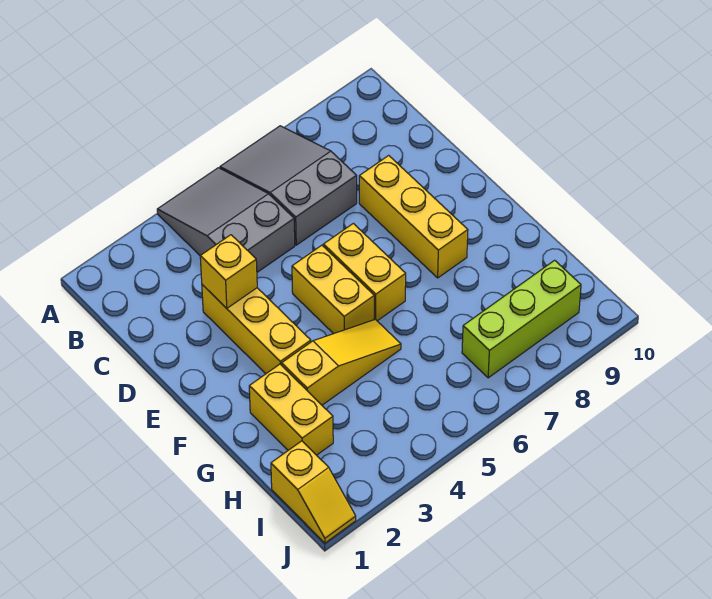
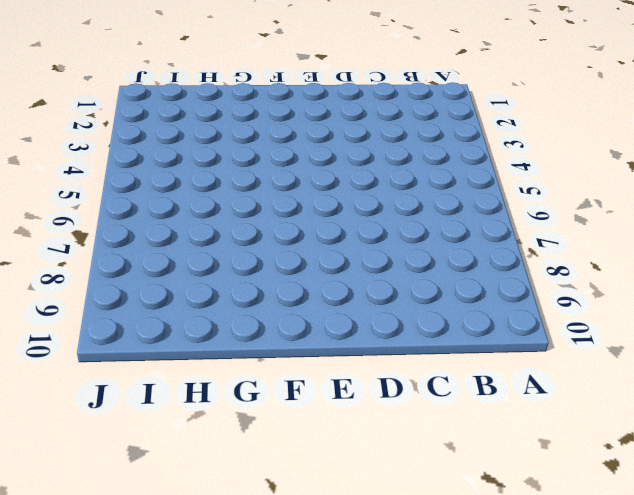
none -> grey slope A4:C5 level 1 top C
none -> grey slope A6:C7 level 1 top C

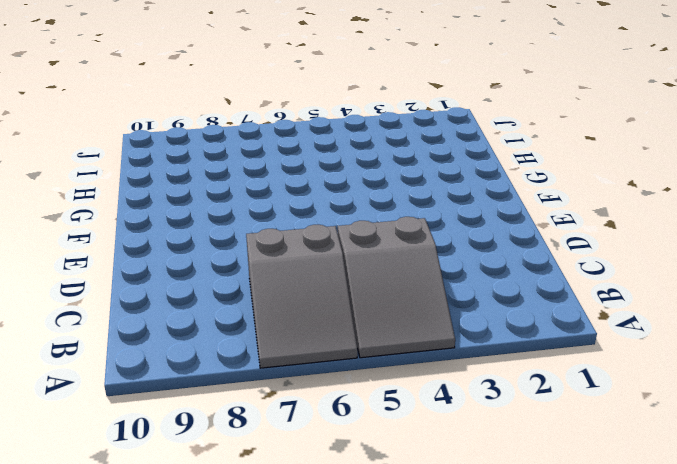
none -> yellow brick D3:F3 level 1
none -> yellow brick D8:F8 level 1

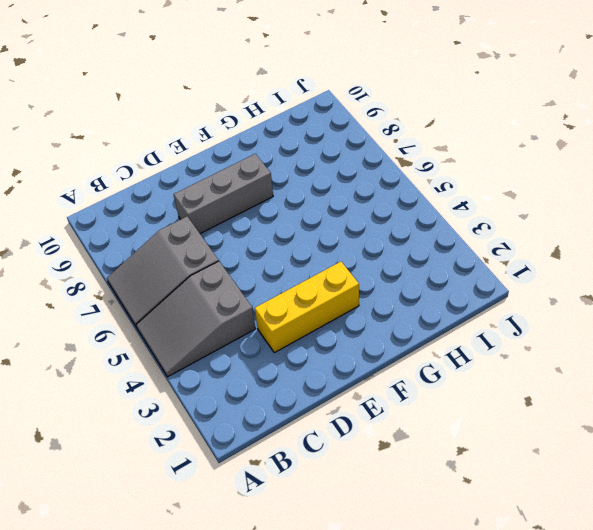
grey brick D8:F8 level 1 -> yellow brick D8:F8 level 1
none -> yellow brick E5:F5 level 1
none -> yellow brick E6:F6 level 1

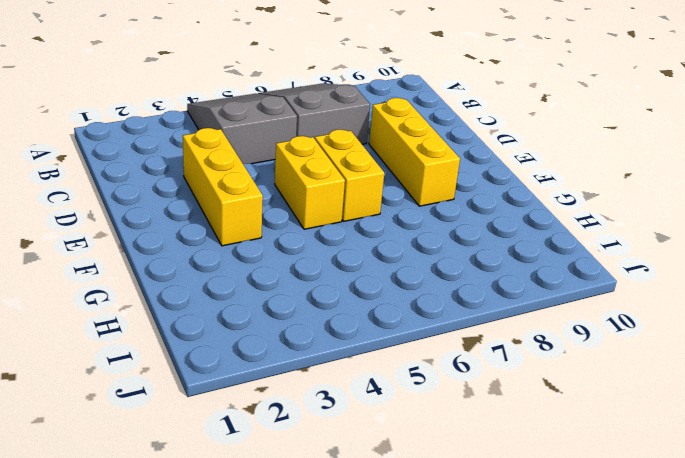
none -> yellow brick G2:H2 level 1
none -> yellow slope G3:G5 level 1 top 3

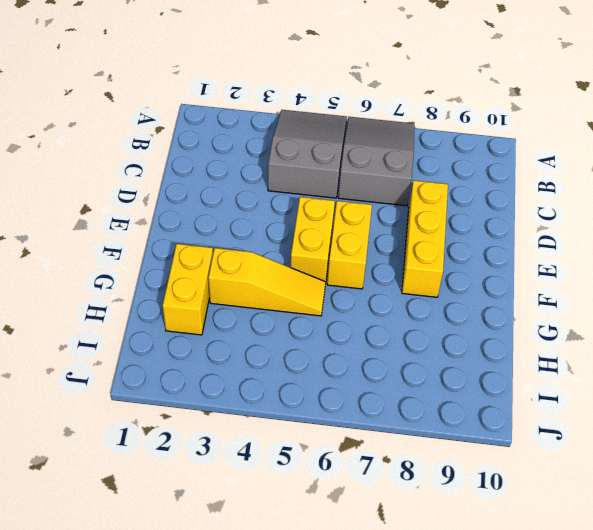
none -> yellow brick D3:F3 level 1
none -> yellow slope I1:J1 level 1 top I

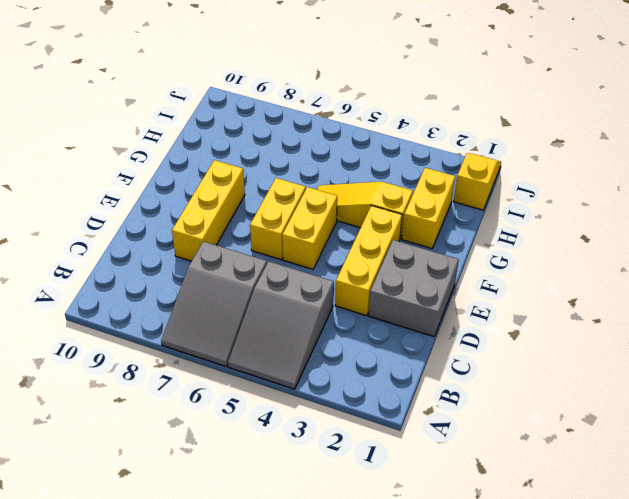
grey brick D1:E2 level 1 -> none
none -> lime brick I7:I9 level 1
none -> yellow brick D3 level 2

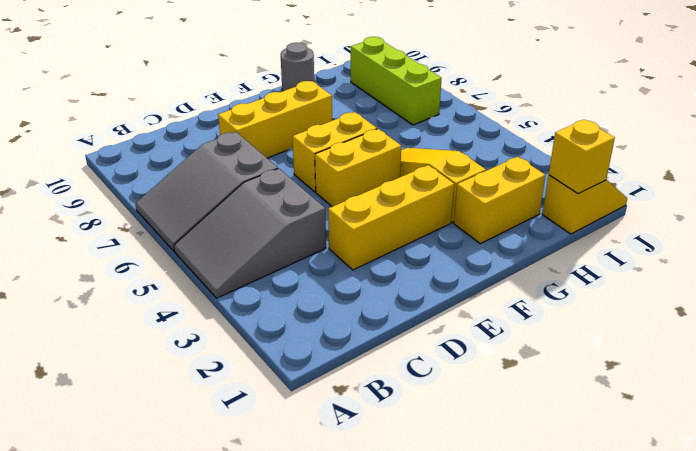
grey round brick G10 level 1 -> none
yellow brick I1 level 2 -> yellow brick D3 level 2

